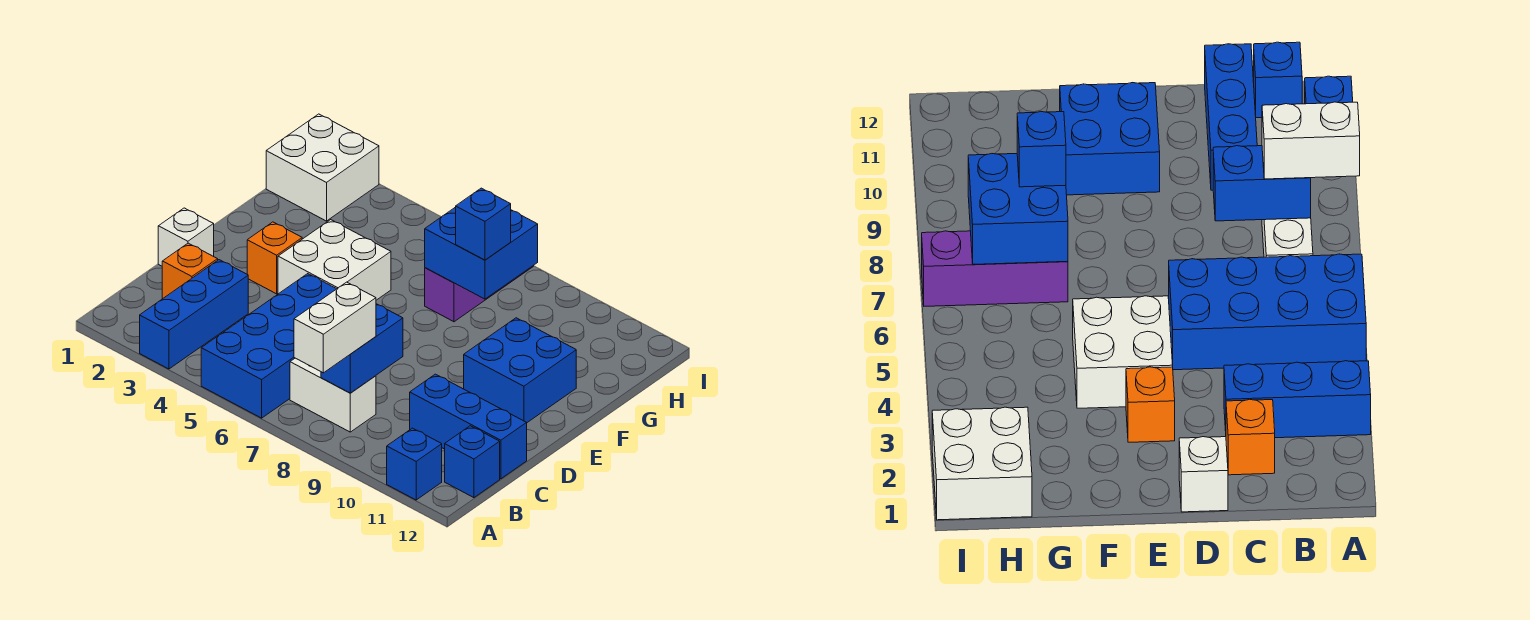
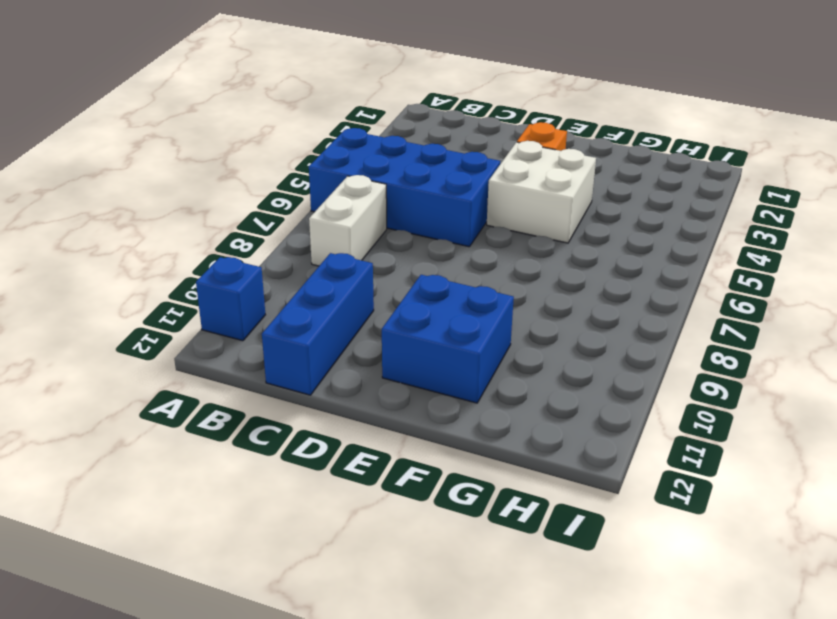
none -> blue brick A3:C3 level 1
none -> blue brick B12 level 1
none -> orange brick C2 level 1

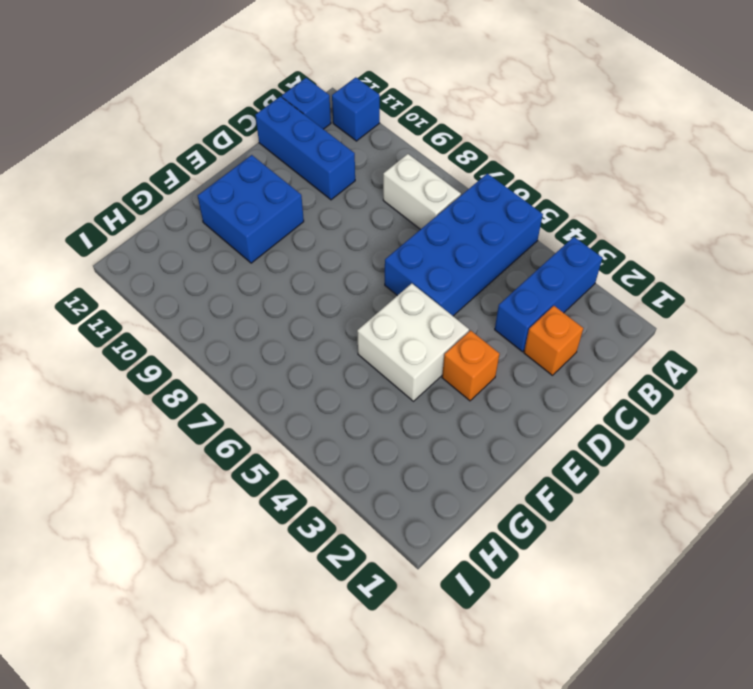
none -> white brick D1 level 1
none -> purple brick G7:I7 level 1
none -> white brick H1:I2 level 1

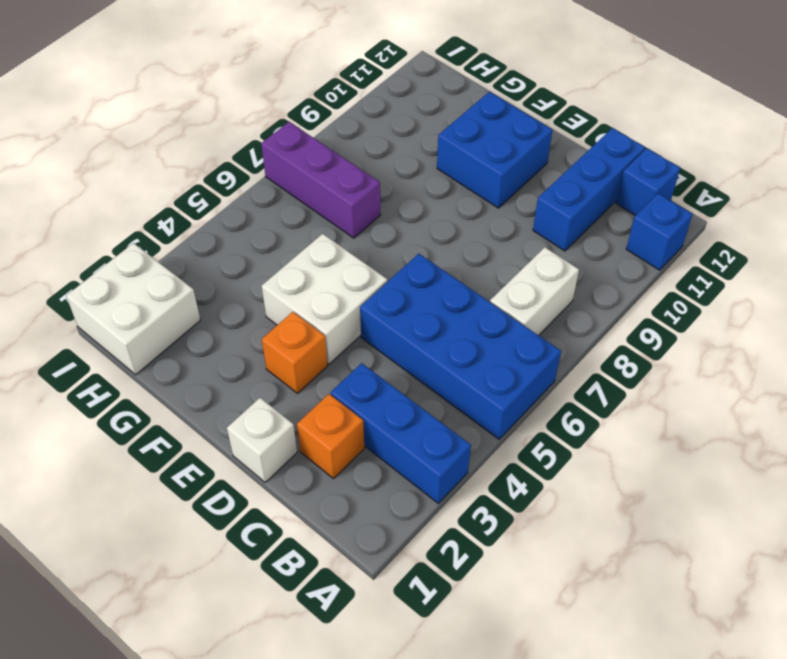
none -> blue brick B8:C8 level 2
none -> blue brick G7:H8 level 2
none -> white brick A8:B8 level 3

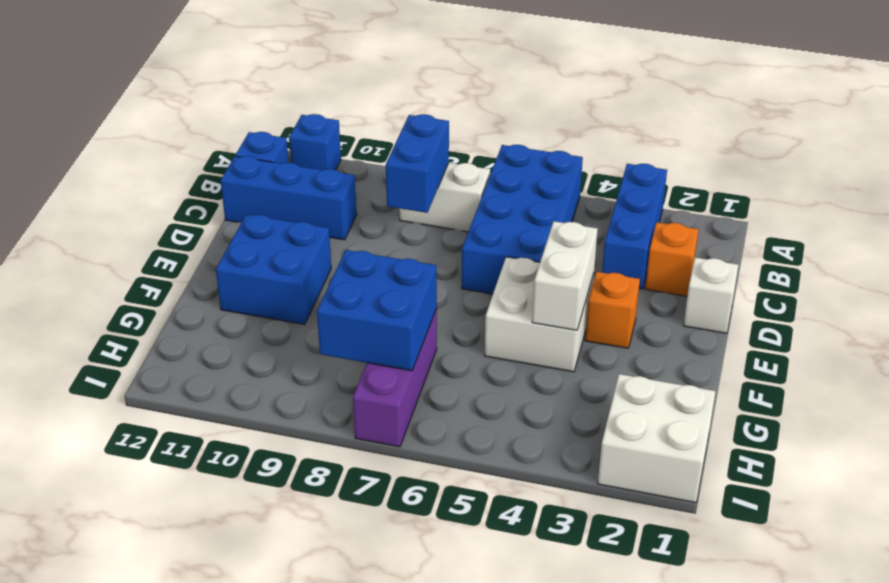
white brick E4:F4 level 2 -> white brick A8:B8 level 3
none -> blue brick G8 level 3

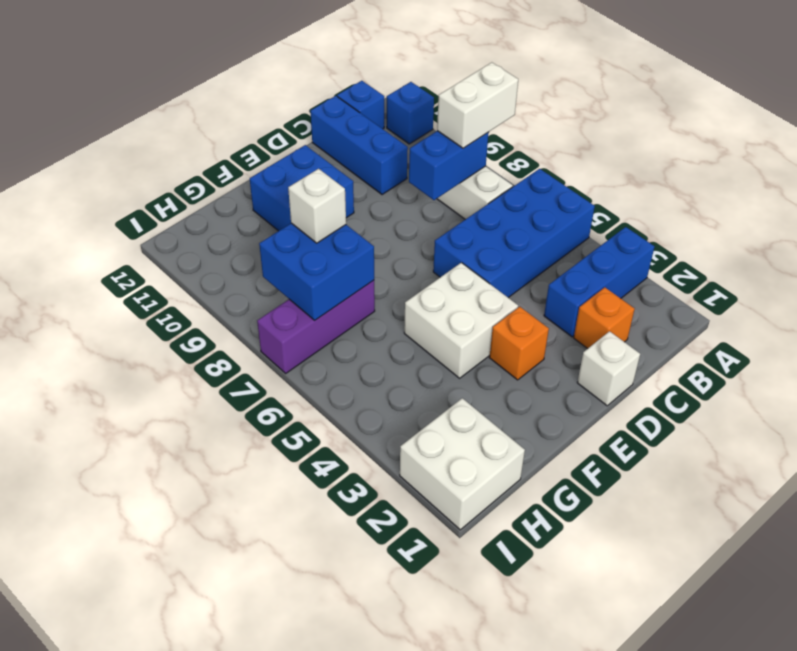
white brick G8 level 3 -> blue brick G8 level 3

